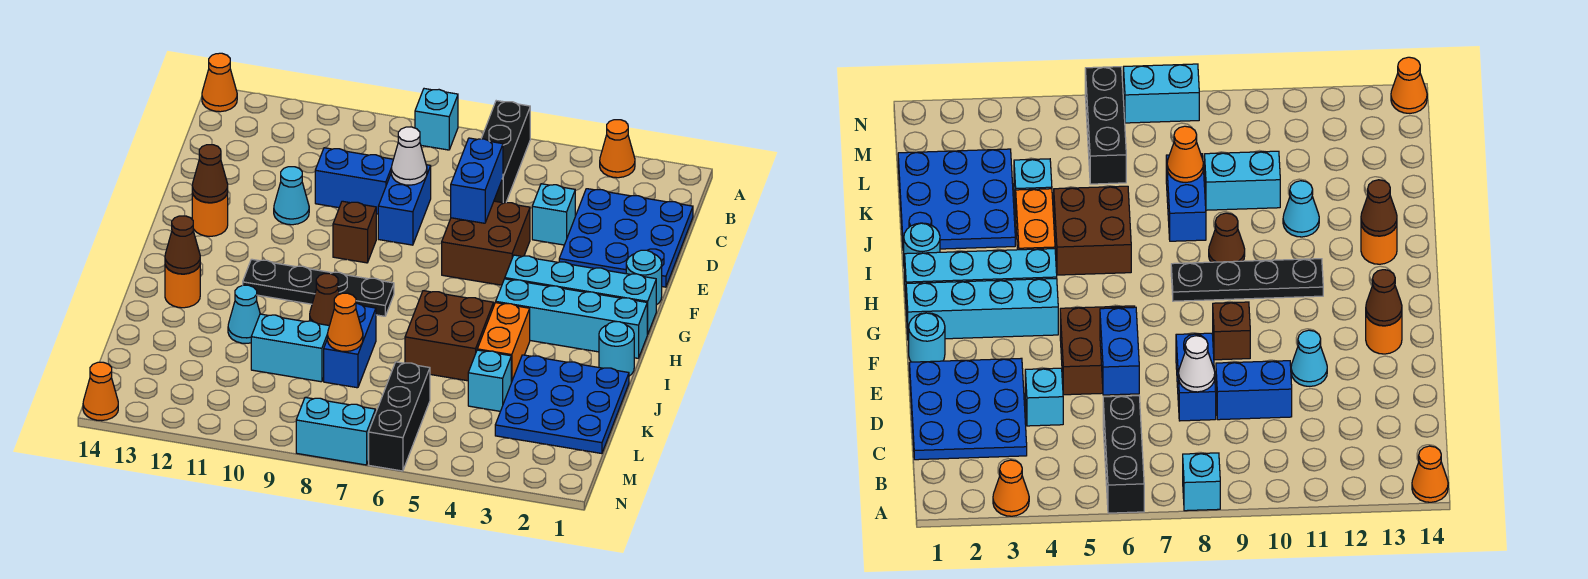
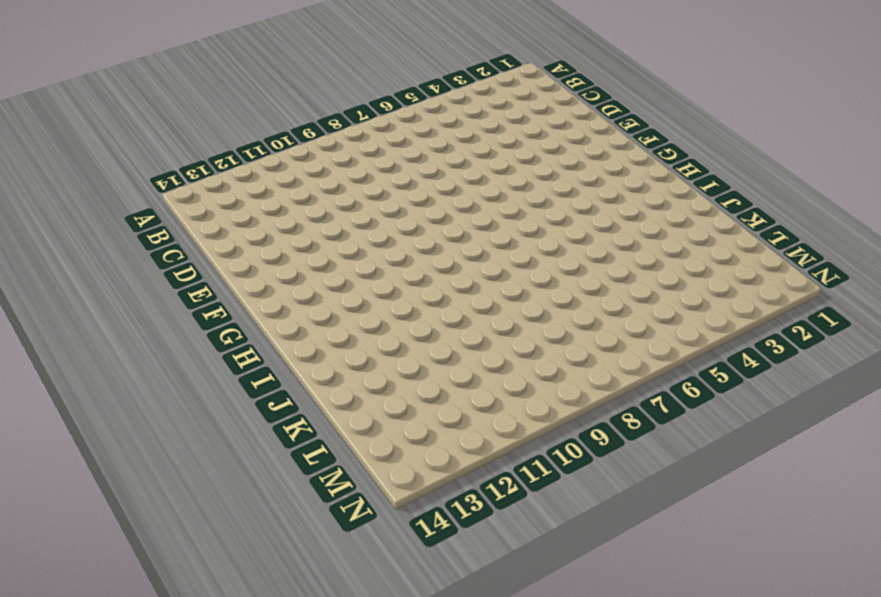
none -> orange cone A3 level 1
none -> black brick A6:C6 level 1
none -> cyan brick A8 level 1
none -> orange cone A14 level 1

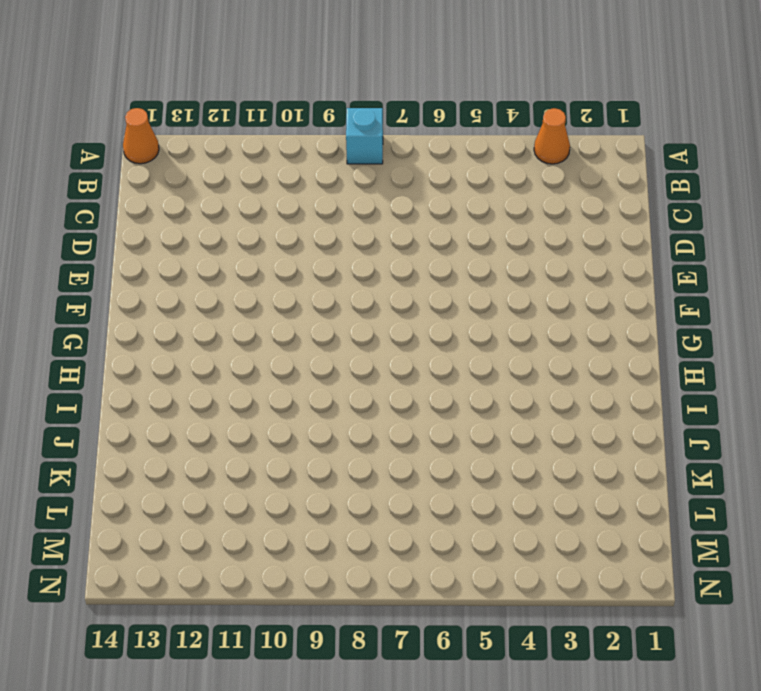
none -> black brick A6:C6 level 1
none -> blue plate C1:E3 level 1
none -> cyan brick D4 level 1
none -> blue brick D8:E8 level 1

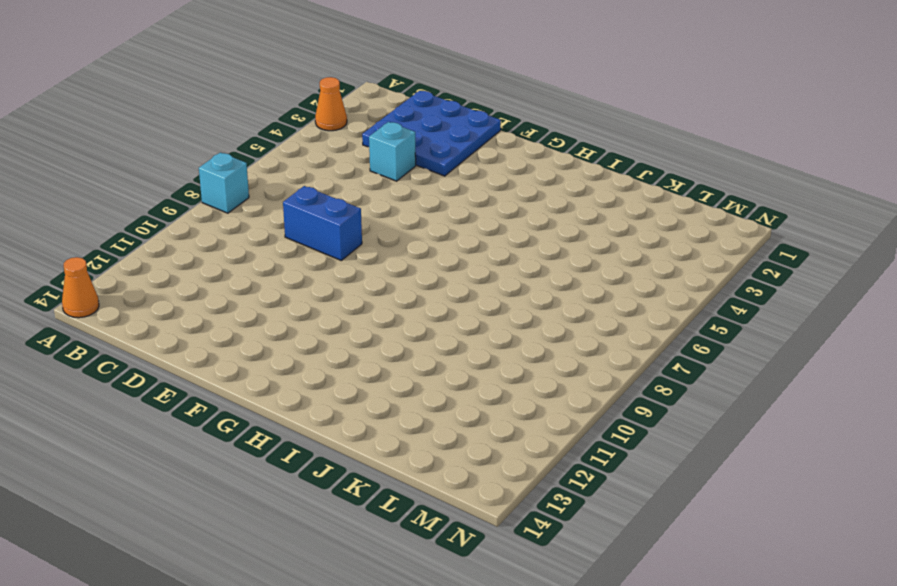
none -> black brick A6:C6 level 1
none -> blue brick D9:D10 level 1
none -> brown brick E5:F6 level 1
none -> cyan cone E11 level 1

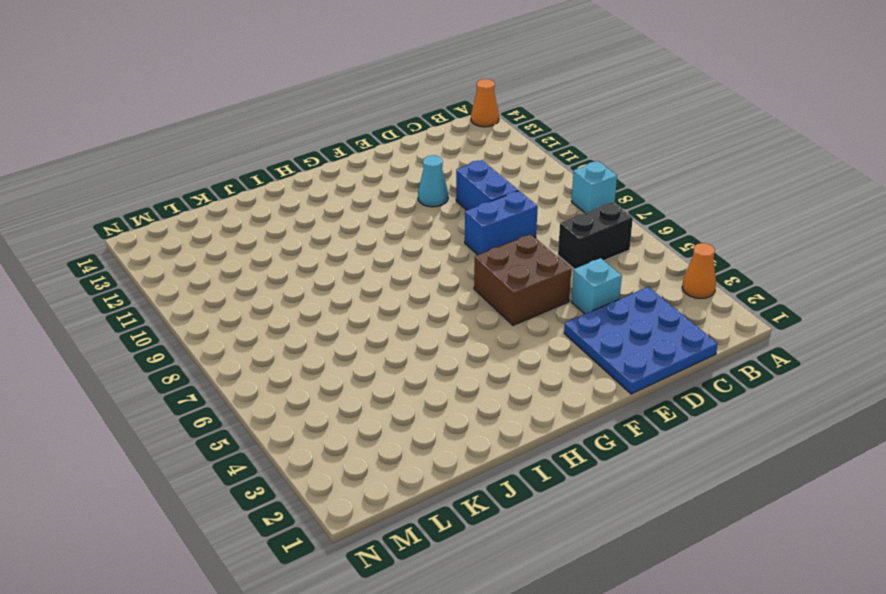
black brick B6:C6 level 1 -> black brick A6:C6 level 1
none -> cyan round brick F1 level 1
none -> brown brick F9 level 1
none -> orange round brick F13 level 1
none -> cyan brick G1:G4 level 1

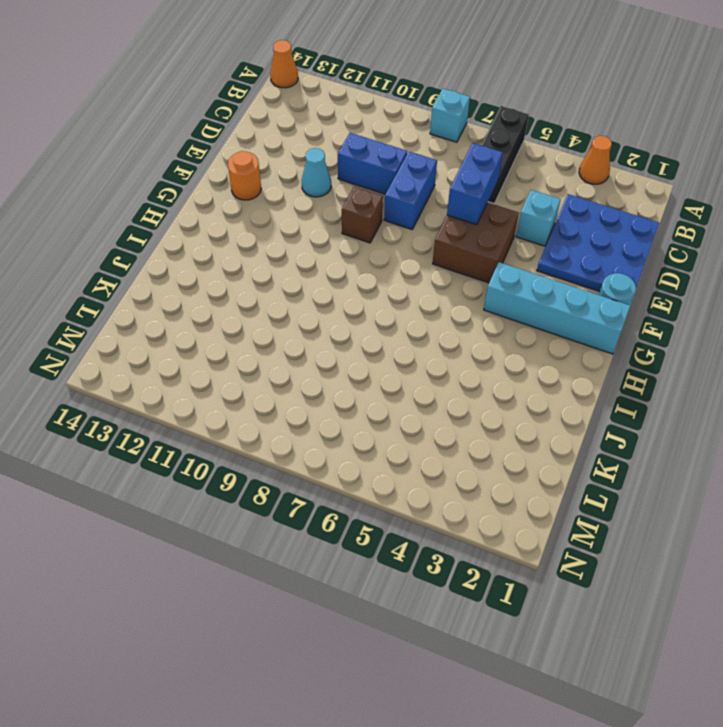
none -> cyan brick H1:H4 level 1
none -> black plate H8:H11 level 1
none -> cyan round brick I1 level 1
none -> orange brick I4:J4 level 1

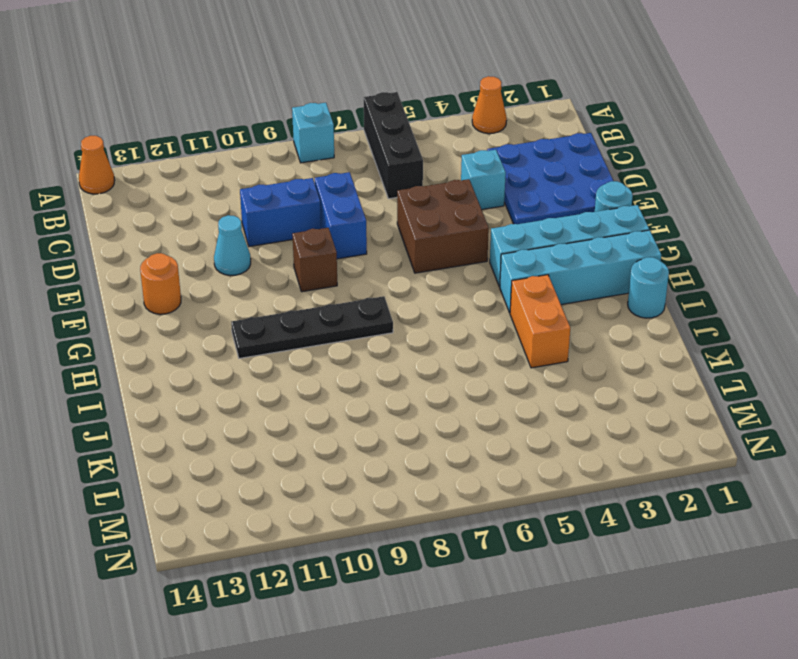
none -> brown brick I5:J6 level 1
none -> brown cone I9 level 1
none -> orange round brick I13 level 1
none -> blue plate J1:L3 level 1

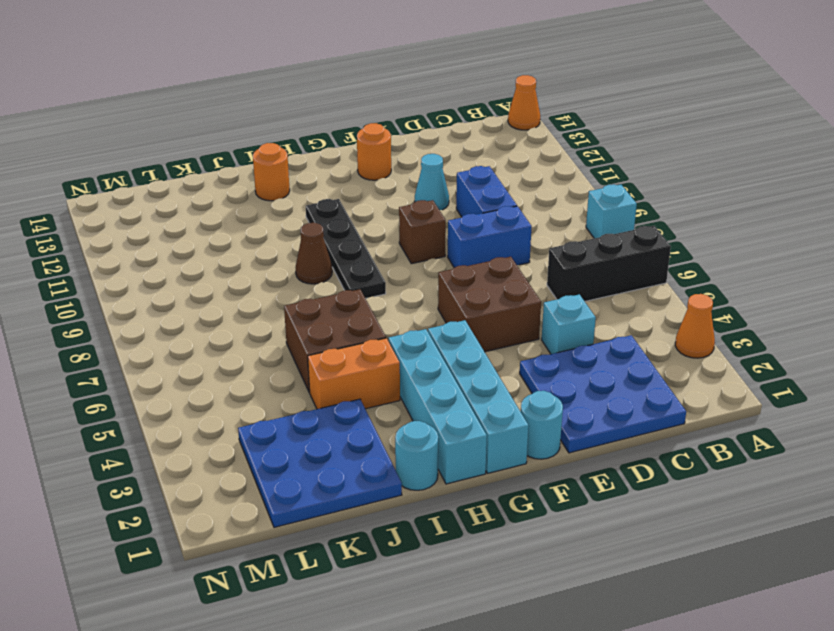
none -> blue brick J8:K8 level 1
none -> cyan cone J11 level 1
none -> cyan brick K4 level 1
none -> cyan brick K9:K10 level 1

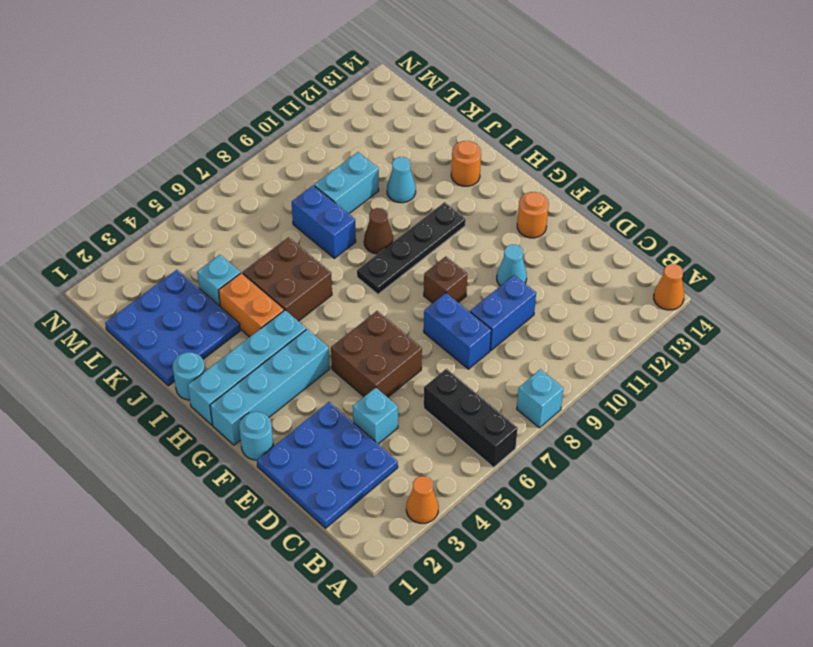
none -> black brick L6:N6 level 1
none -> cyan brick N7:N8 level 1
none -> orange cone N14 level 1
none -> blue brick D6:E6 level 2

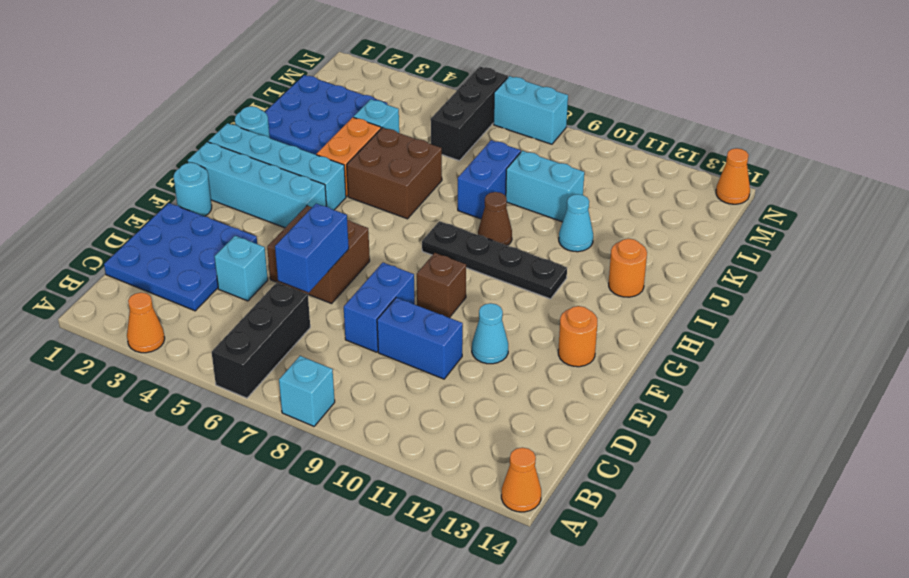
none -> white cone D8 level 2
none -> brown cone F13 level 2
none -> brown cone I13 level 2
none -> orange cone K8 level 2

